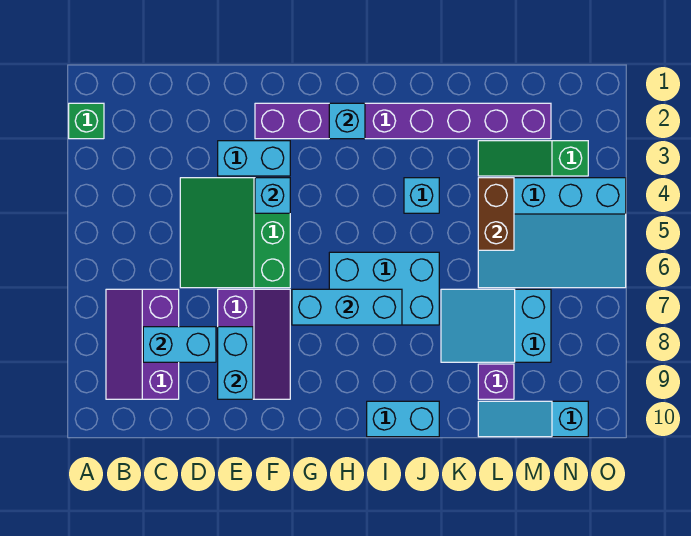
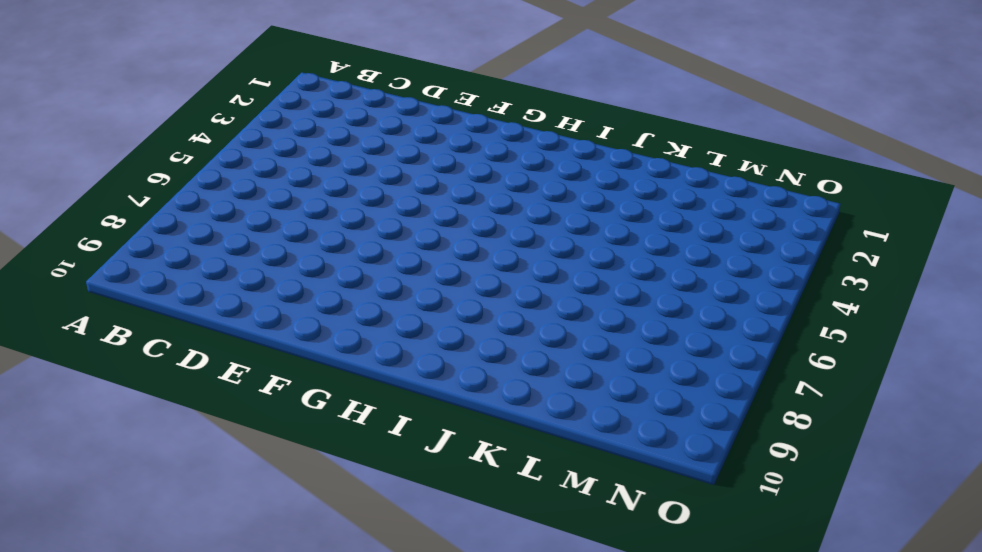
none -> green brick A2 level 1
none -> purple slope B7:C9 level 1 top C
none -> green slope D4:F6 level 1 top F

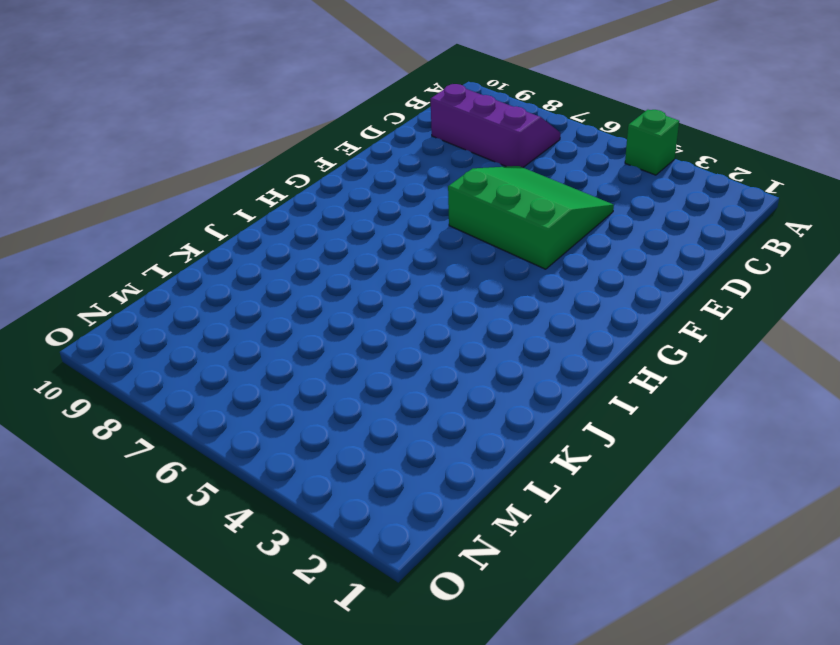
green brick A4 level 1 -> green brick A2 level 1
none -> cyan brick E3:F3 level 1
none -> purple slope E7:F9 level 1 top E
none -> purple brick F2:M2 level 1

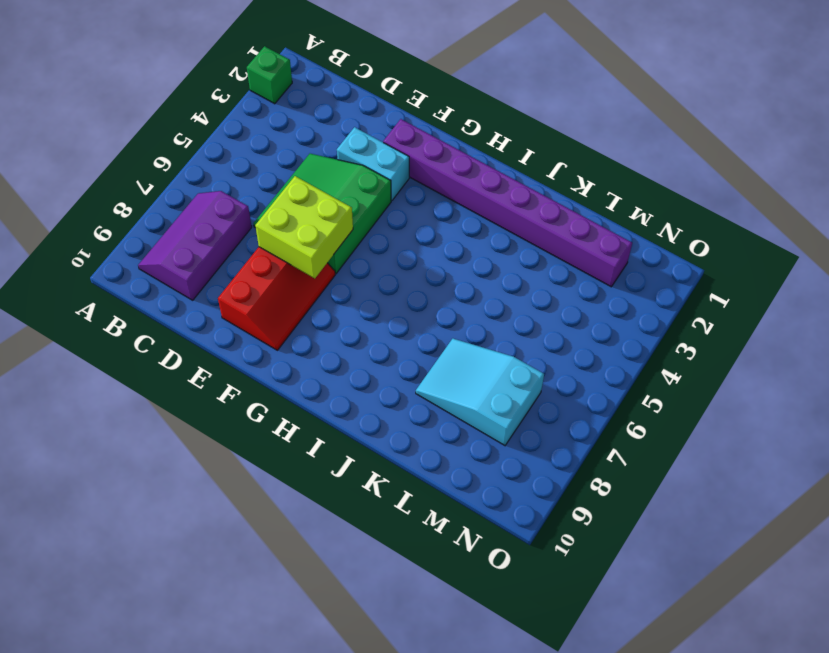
lime brick E6:F7 level 2 -> none
red slope E7:F9 level 1 top E -> purple slope E7:F9 level 1 top E
none -> cyan brick H6:J7 level 1
none -> cyan brick I10:J10 level 1
none -> cyan brick J4 level 1

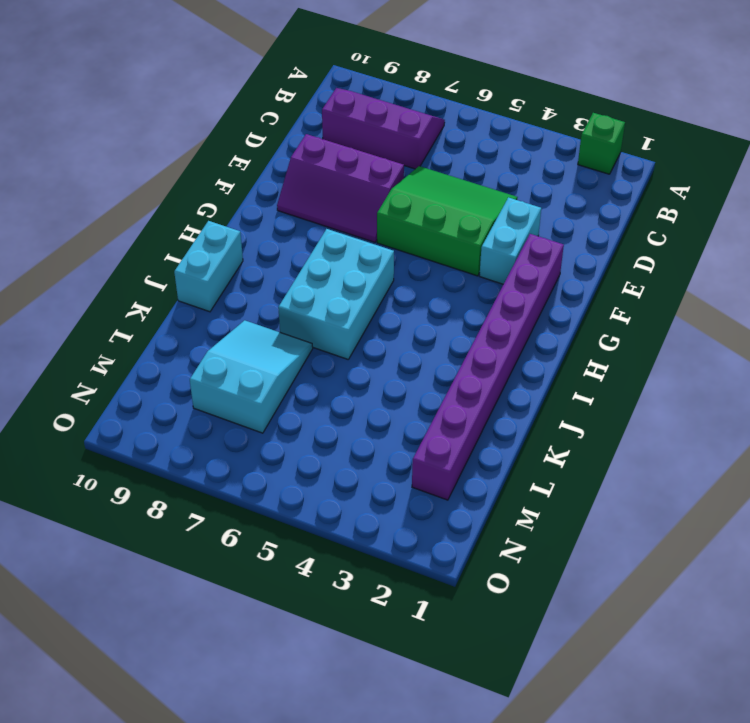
none -> cyan brick J4 level 1
none -> green slope L3:N3 level 1 top N
none -> cyan slope L4:O6 level 1 top 4

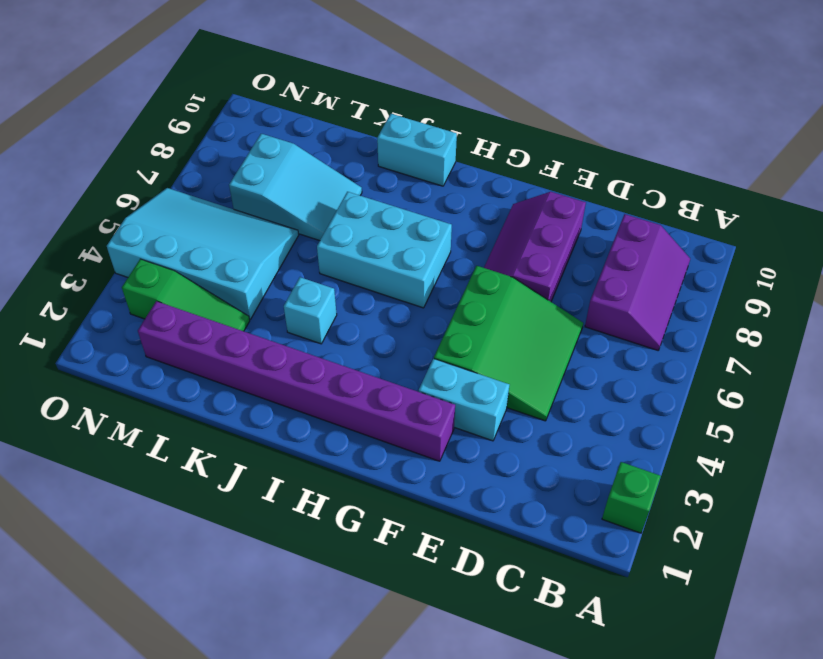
none -> purple brick L9 level 1
none -> cyan slope L10:N10 level 1 top N
none -> cyan brick C8:D8 level 2

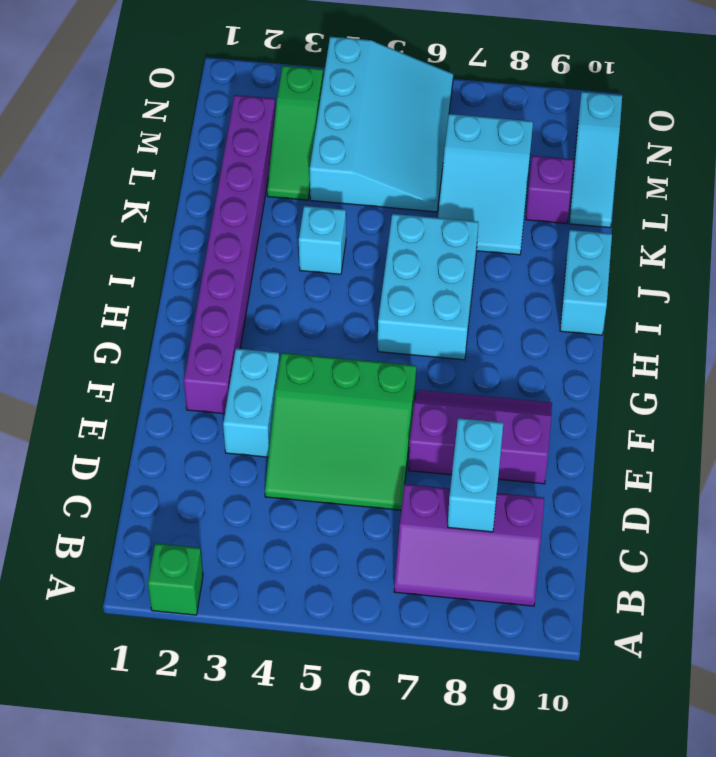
none -> cyan brick E8:E9 level 2
none -> cyan brick F4 level 2
none -> cyan brick G7:I7 level 2

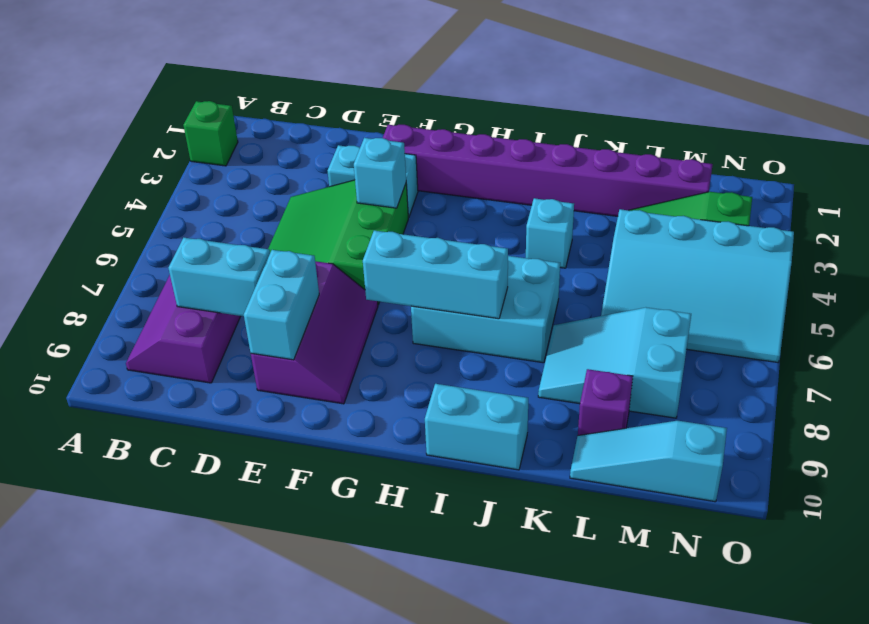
none -> cyan brick H2 level 2
none -> brown brick L4:L5 level 2

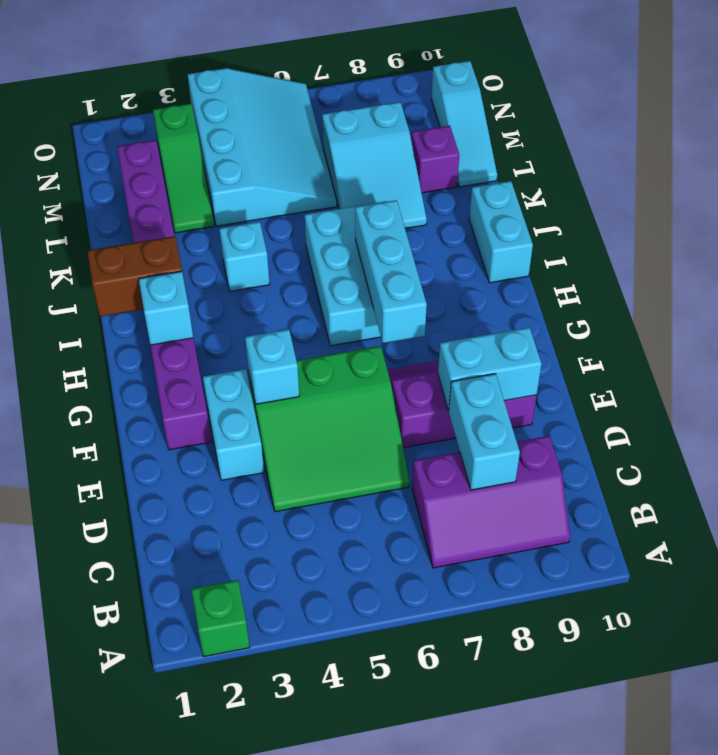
brown brick I1:I2 level 2 -> brown brick L4:L5 level 2

